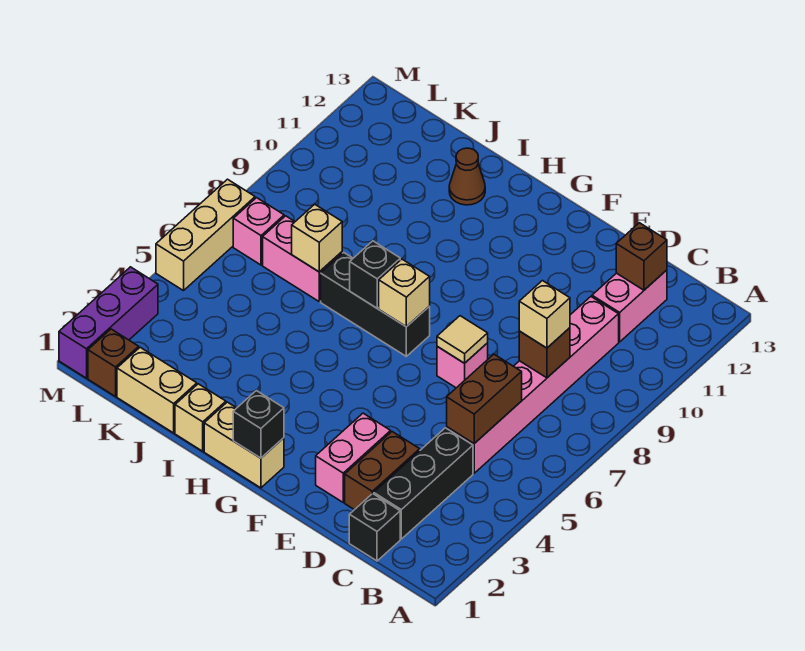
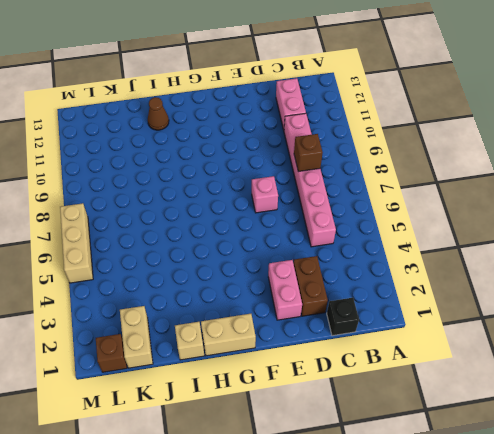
tan brick K1:K2 level 1 -> tan brick J1:K1 level 1
none -> black brick C2:C4 level 1
none -> black brick G7:I7 level 1
none -> pink brick J7:K7 level 1

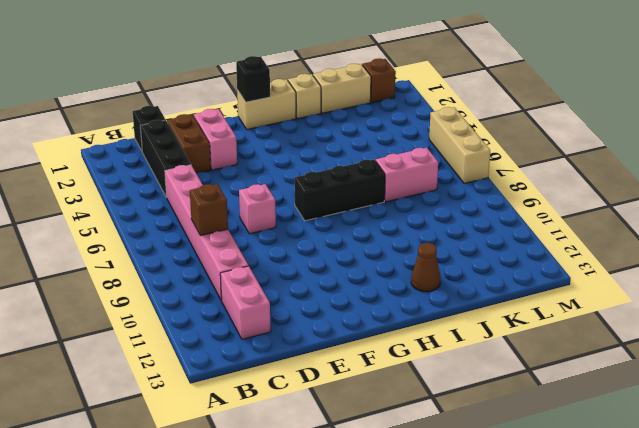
none -> pink brick L7 level 1
none -> purple brick M1:M3 level 1
none -> brown brick C5:C6 level 2

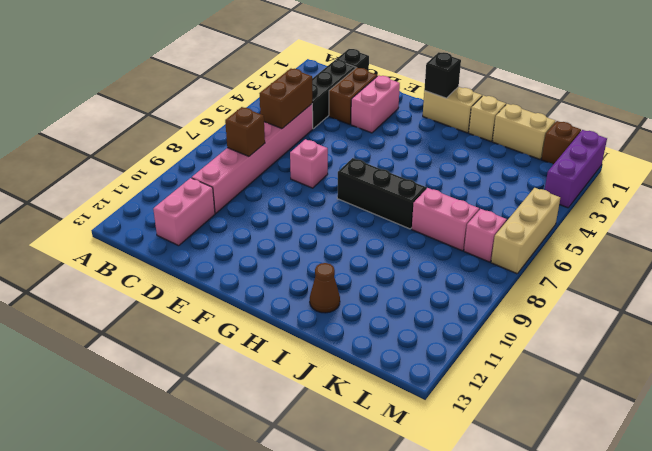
none -> brown brick C12 level 2
none -> tan tile E7 level 2
none -> tan brick G7 level 2

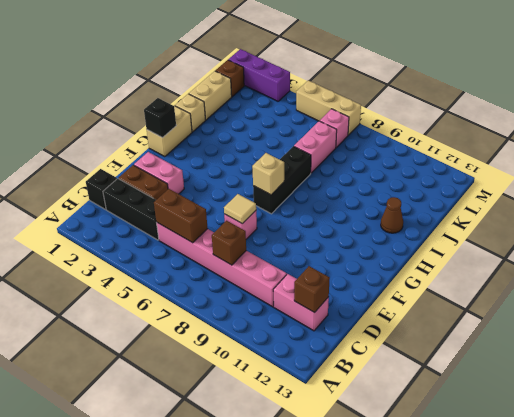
none -> black brick H7 level 2
none -> tan brick J7 level 2
none -> tan brick C8 level 3

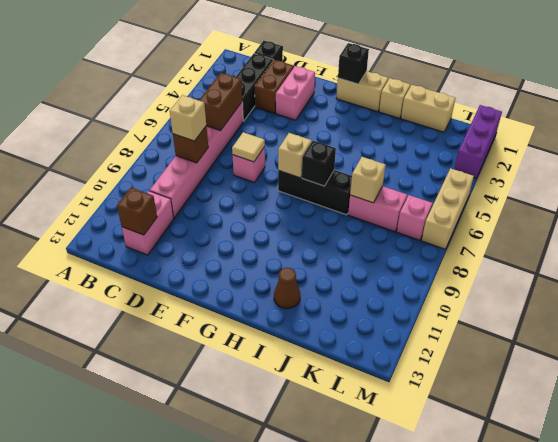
none -> brown brick L1 level 1

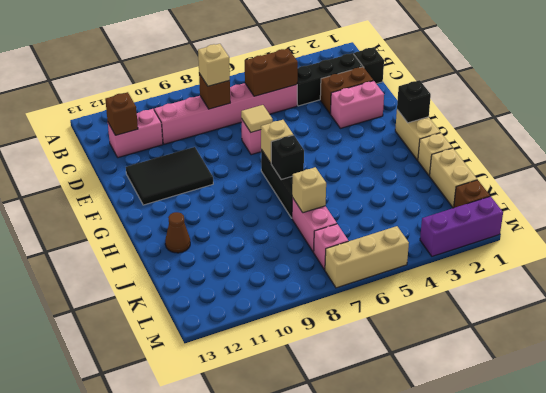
black tile E10:F12 level 1 -> none

